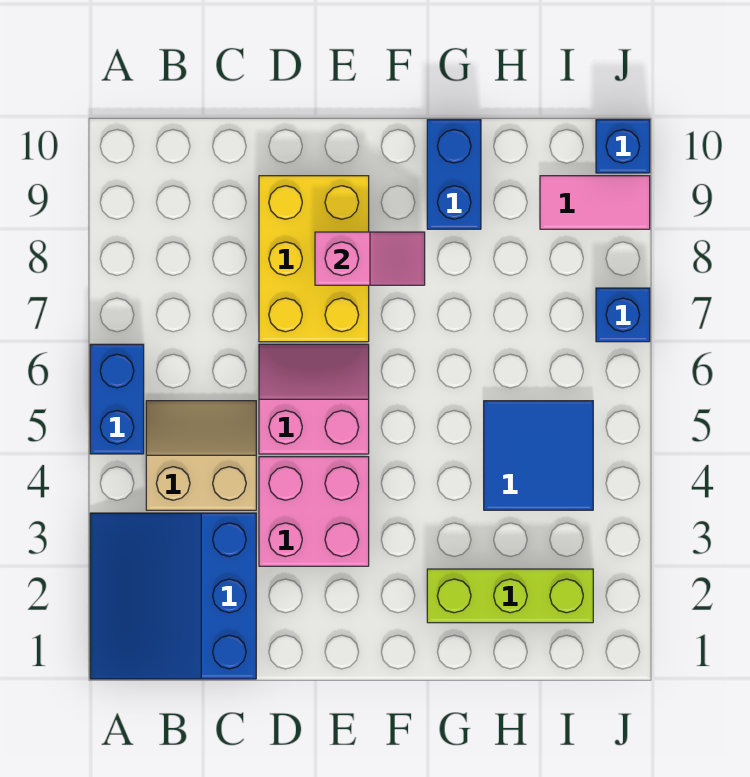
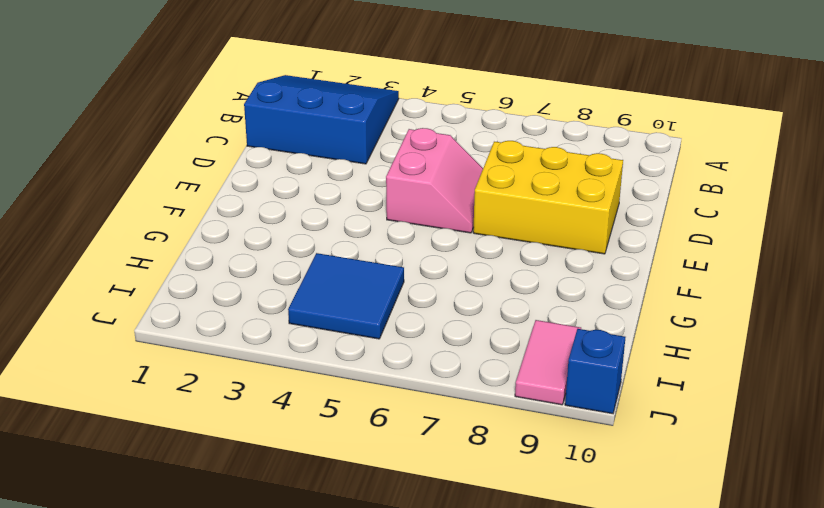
none -> blue brick A5:A6 level 1
none -> tan slope B4:C5 level 1 top 4
none -> pink brick D3:E4 level 1

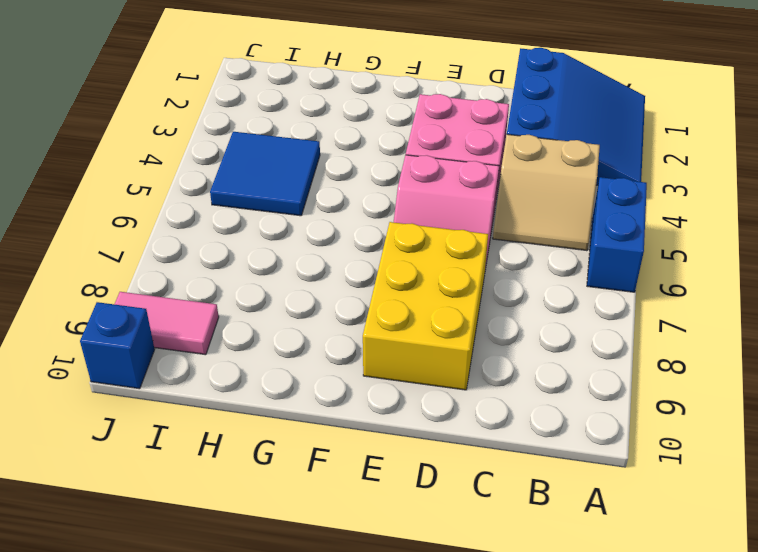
none -> lime brick G2:I2 level 1
none -> blue brick G9:G10 level 1
none -> blue brick J7 level 1

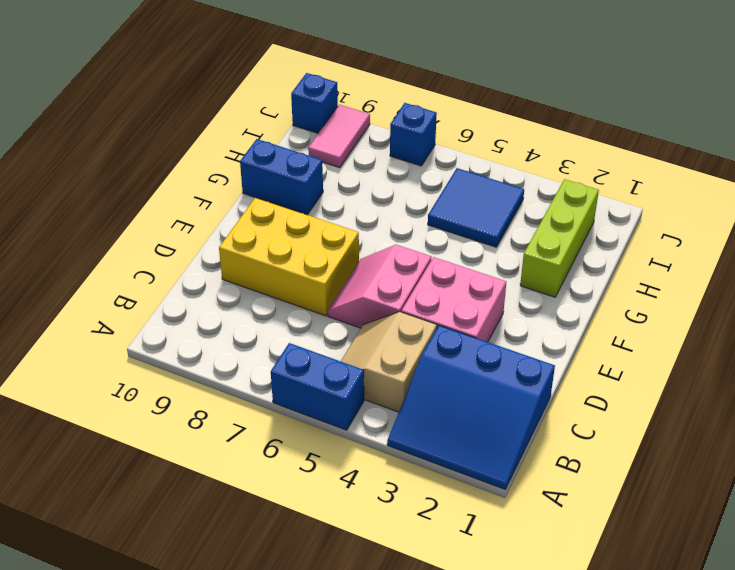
none -> pink slope E8:F8 level 2 top E

